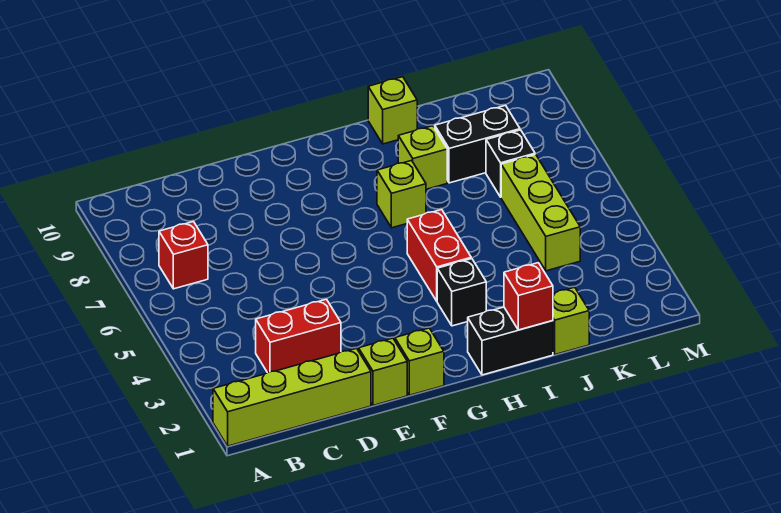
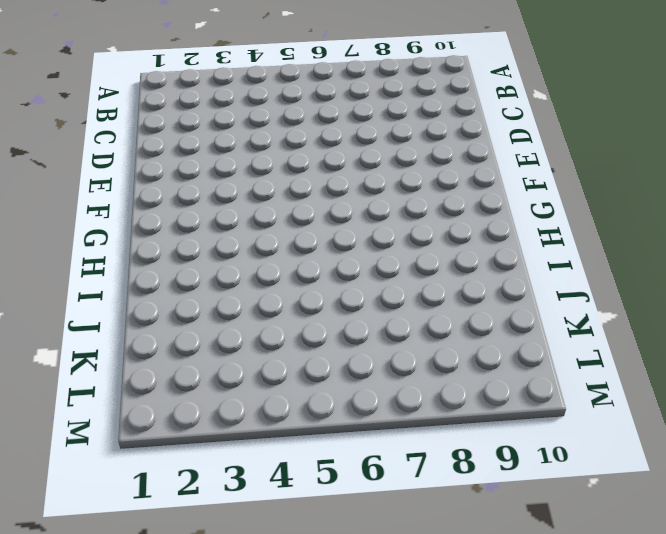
none -> lime brick A1:D1 level 1
none -> red brick B7 level 1
none -> red brick C3:D3 level 1

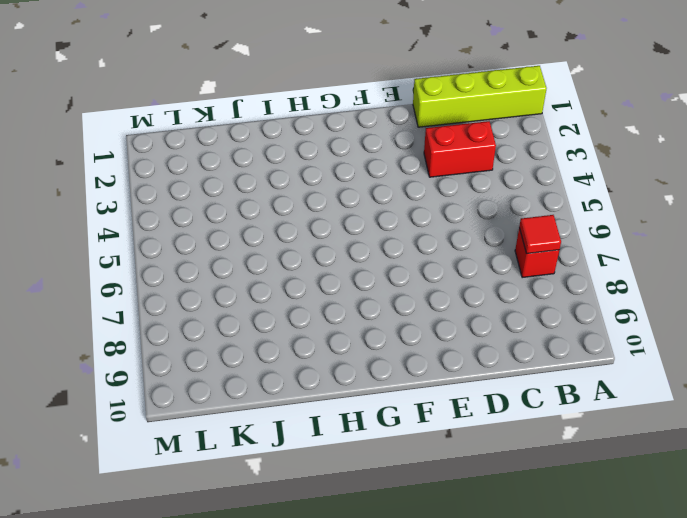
red tile B7 level 2 -> none
none -> lime brick E1 level 1
none -> lime brick F1 level 1
none -> black brick H1:I1 level 1

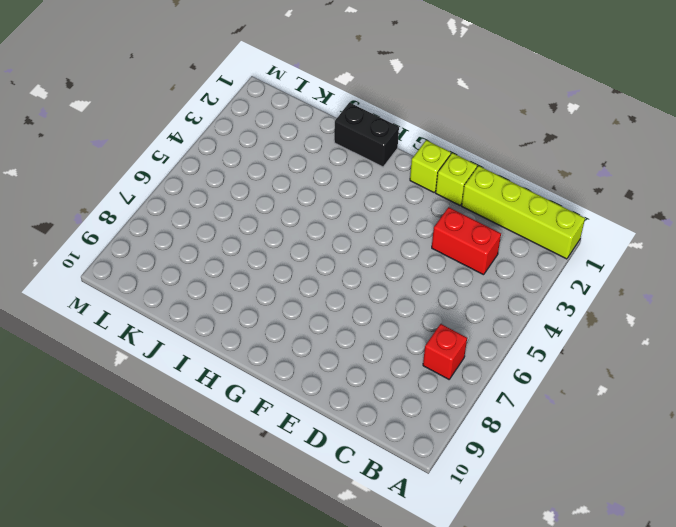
none -> black brick H3 level 1
none -> red brick H4:H5 level 1
none -> lime brick H7 level 1

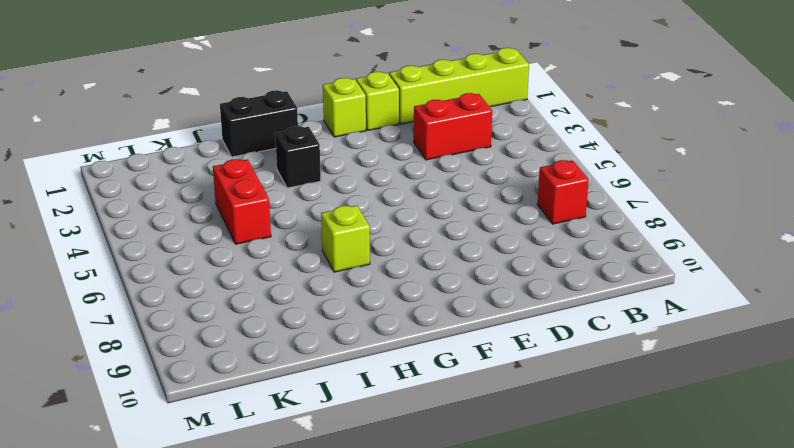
red brick J4:J5 level 1 -> red brick H4:H5 level 1
none -> lime brick I8 level 1
none -> lime brick I10 level 1
none -> lime brick J1 level 1

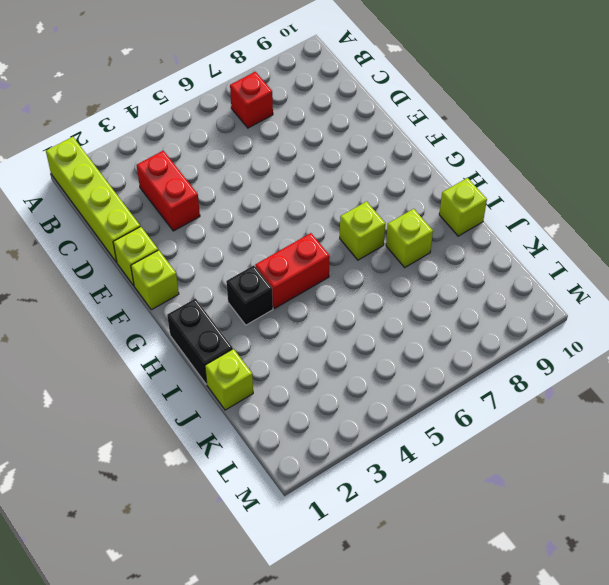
none -> black brick J8:K8 level 1
none -> lime brick K4:K6 level 1
none -> black brick K7 level 1

